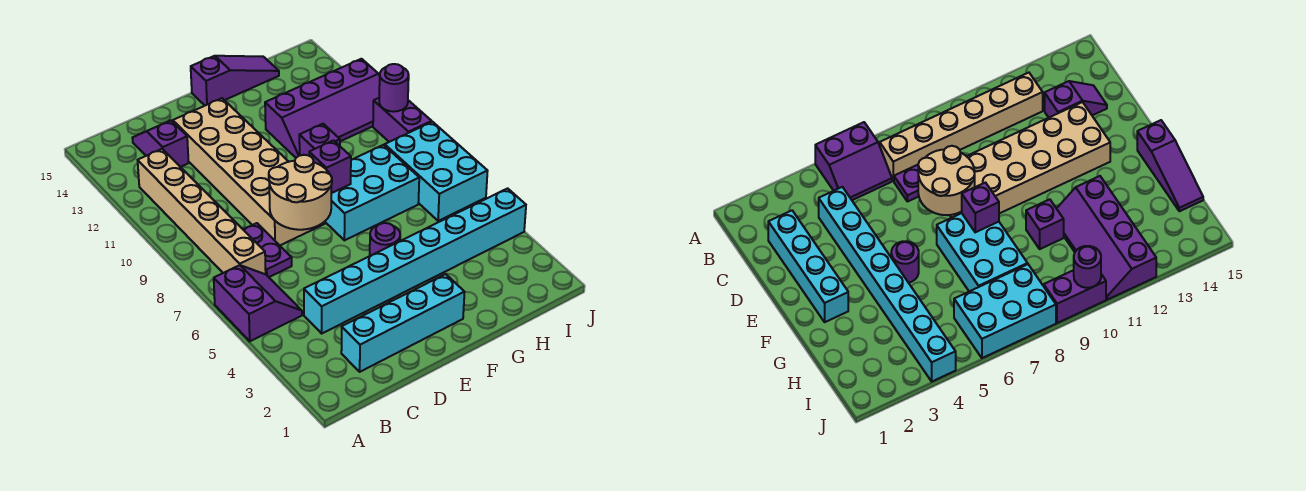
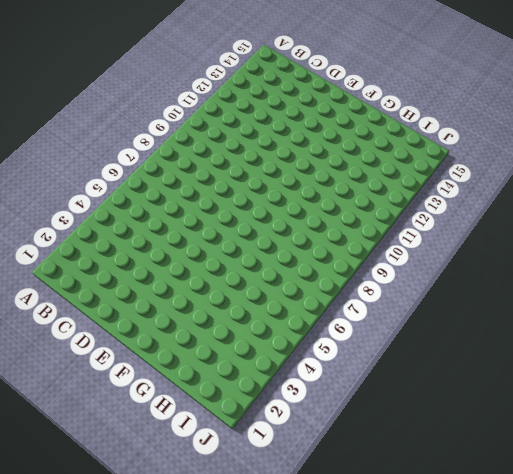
none -> purple slope A5:B6 level 1 top A
none -> tan brick B7:B12 level 1
none -> cyan brick C2:F2 level 1

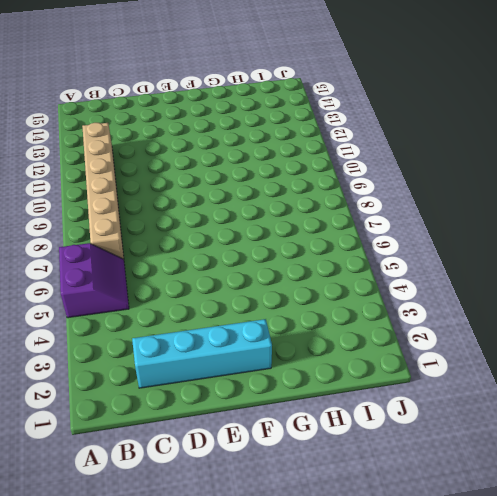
none -> cyan brick C4:J4 level 1
none -> purple plate C7:C8 level 1
none -> purple slope C13:C14 level 1 top 13

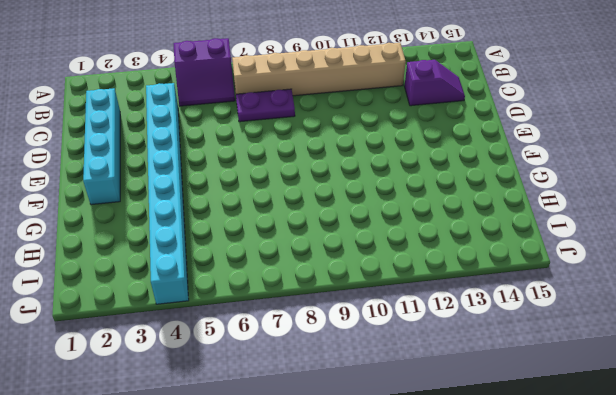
none -> tan brick D8:E13 level 1
none -> purple round brick F5 level 1
none -> cyan brick F7:H8 level 1

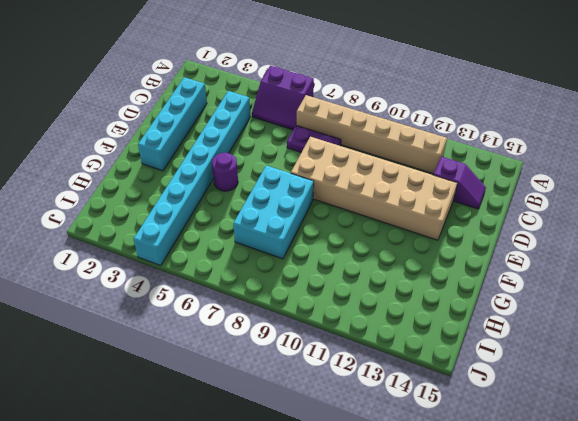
none -> purple slope F15:H15 level 1 top F
none -> purple brick G10 level 1
none -> purple slope G11:J12 level 1 top 12

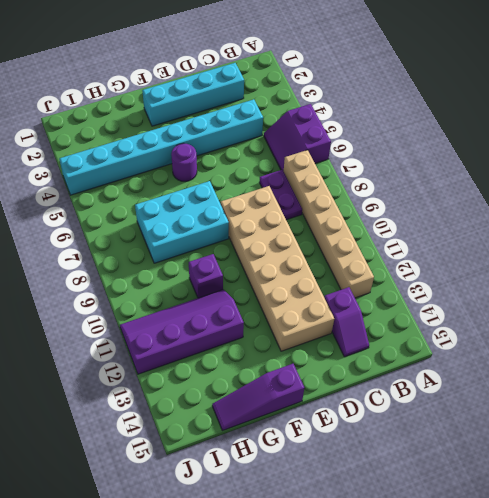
none -> cyan brick I6:J8 level 1
none -> purple brick J9:J10 level 1
none -> tan round brick D7:E8 level 2

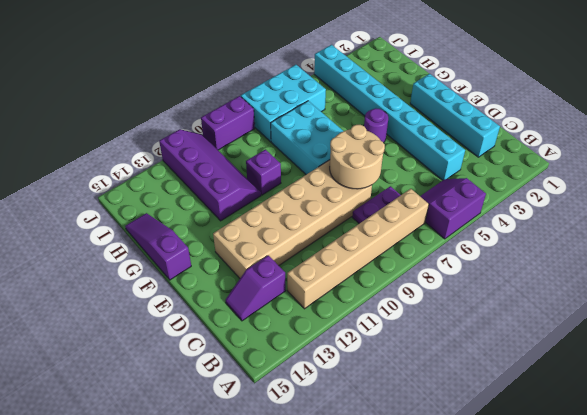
none -> purple brick F8 level 2
none -> purple round brick J10 level 2

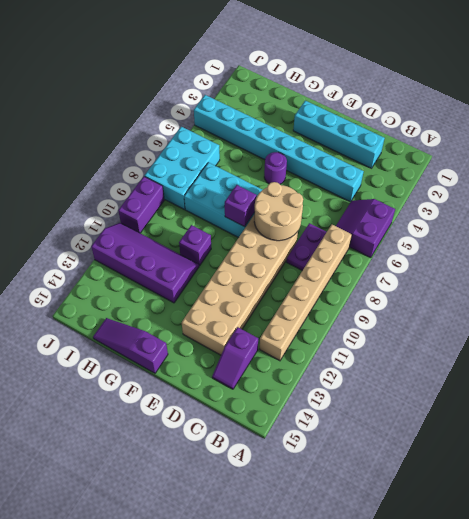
none -> purple round brick J10 level 2

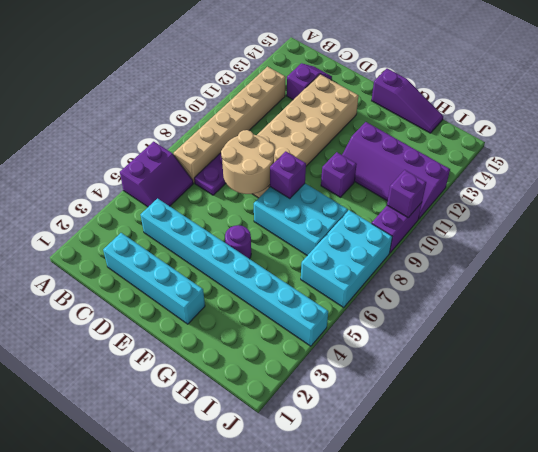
purple brick J10 level 2 -> purple round brick J10 level 2

